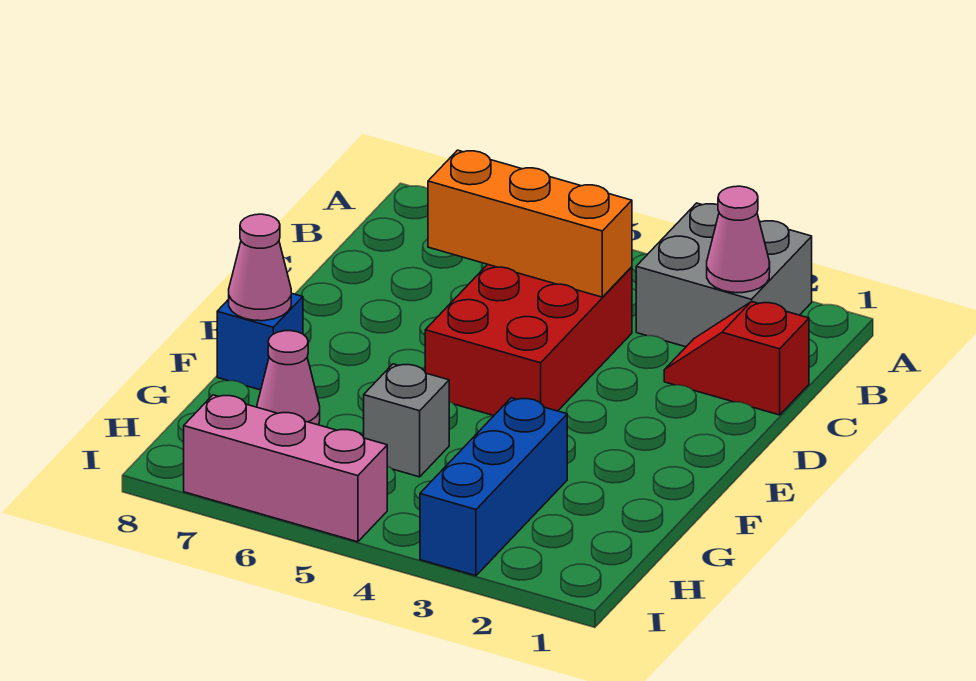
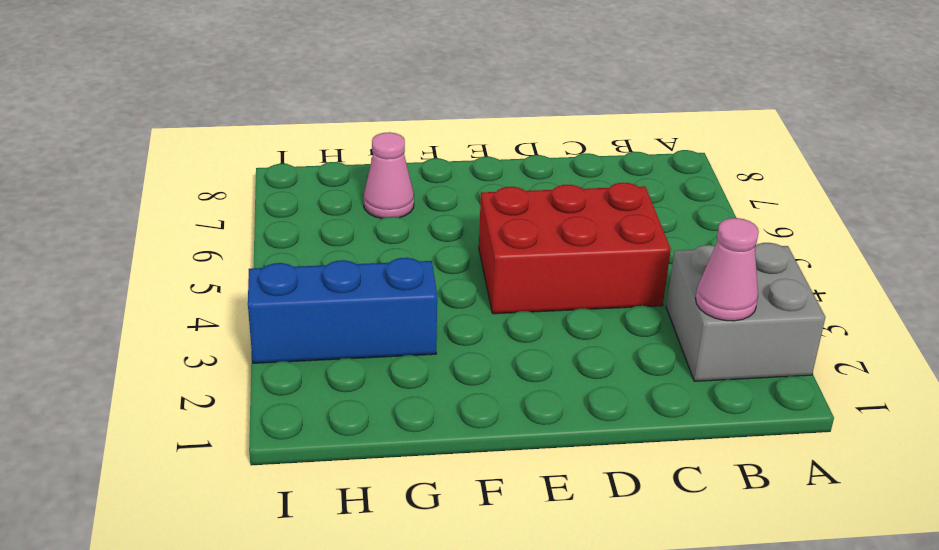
none -> red slope C1:C2 level 1 top 1
none -> blue brick F8 level 1

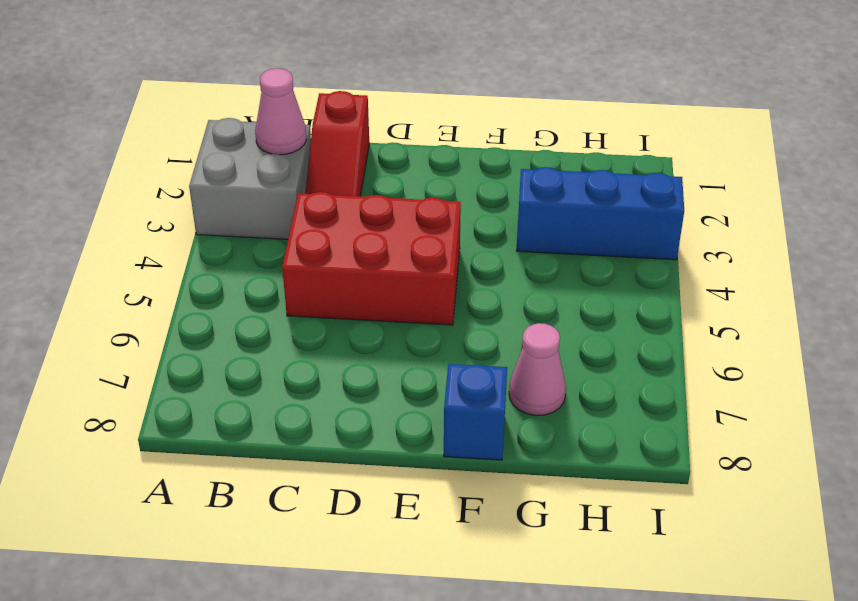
red slope C1:C3 level 1 top 1 -> red slope C1:C2 level 1 top 1
none -> grey brick G5 level 1
none -> pink brick I5:I7 level 1

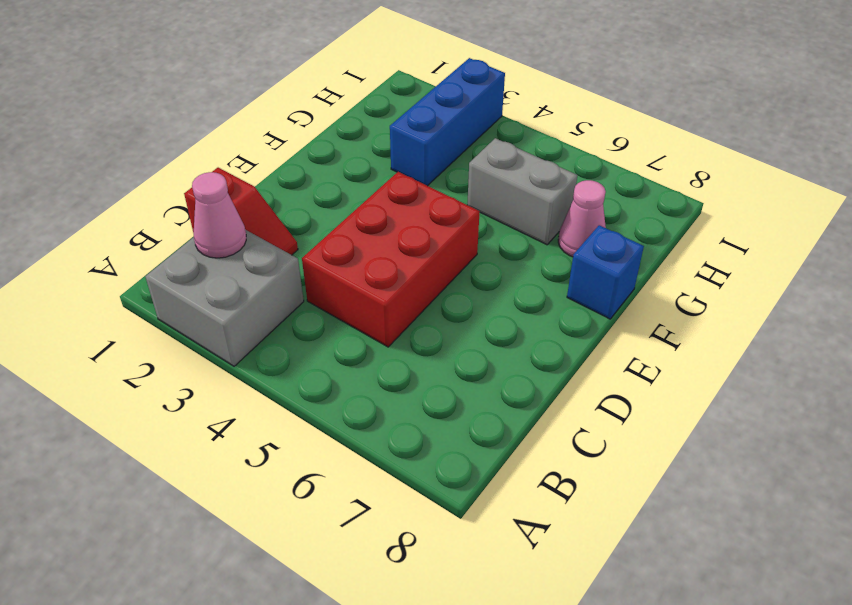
grey brick G5:G6 level 1 -> grey brick G5 level 1
none -> pink brick I5:I7 level 1
none -> orange brick C4:C6 level 2

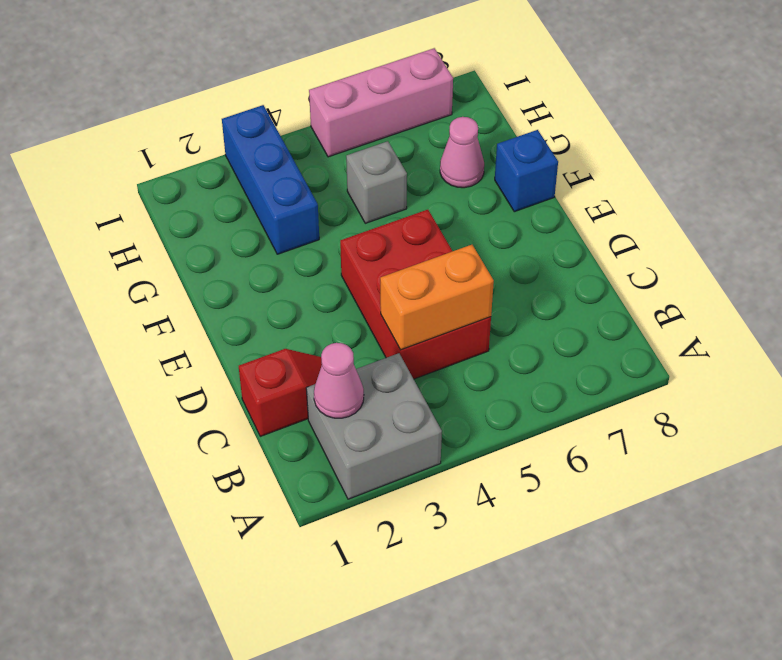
orange brick C4:C5 level 2 -> orange brick C4:C6 level 2
none -> pink cone F8 level 2

